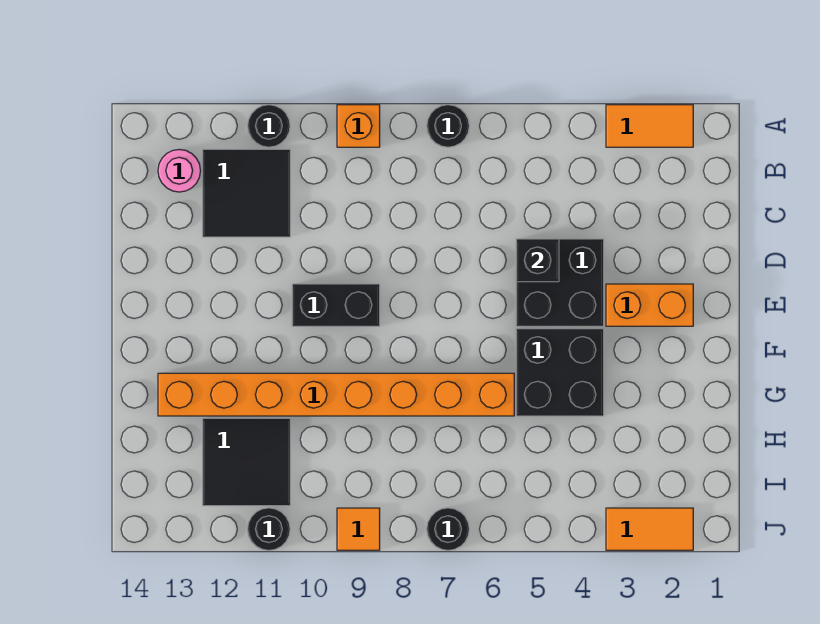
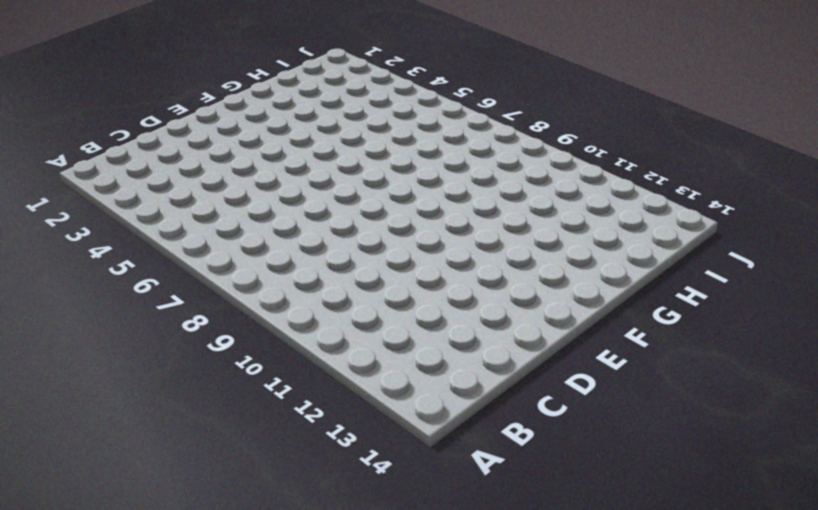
none -> orange tile A2:A3 level 1
none -> black round brick A7 level 1
none -> orange brick A9 level 1

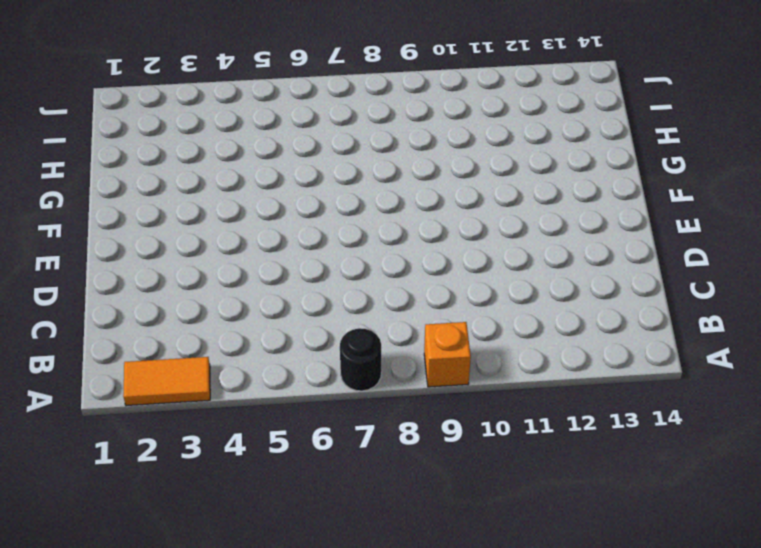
none -> black round brick A11 level 1
none -> black tile B11:C12 level 1
none -> pink round brick B13 level 1

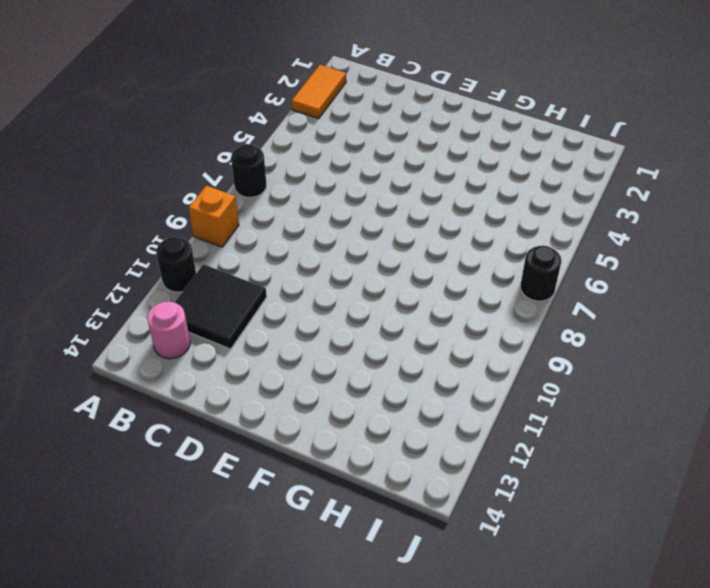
none -> black brick D4:E5 level 1
none -> orange brick E2:E3 level 1
none -> black brick E9:E10 level 1

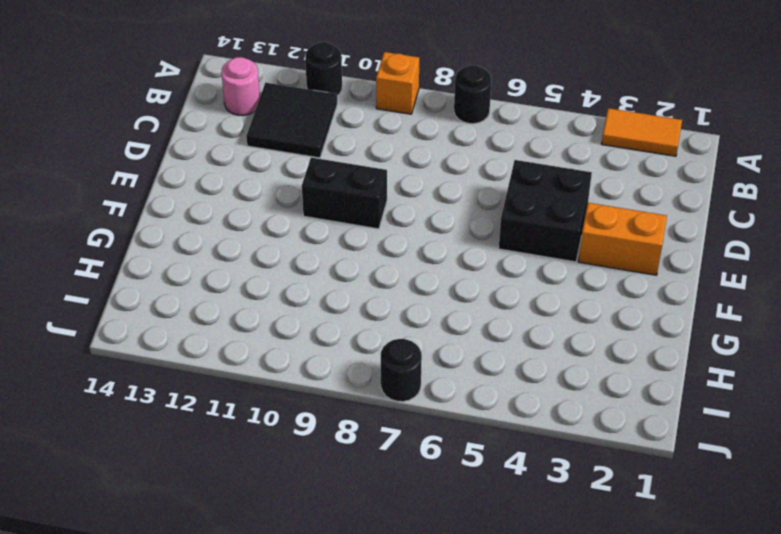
none -> black brick F4:G5 level 1
none -> orange brick G6:G13 level 1
none -> black tile H11:I12 level 1

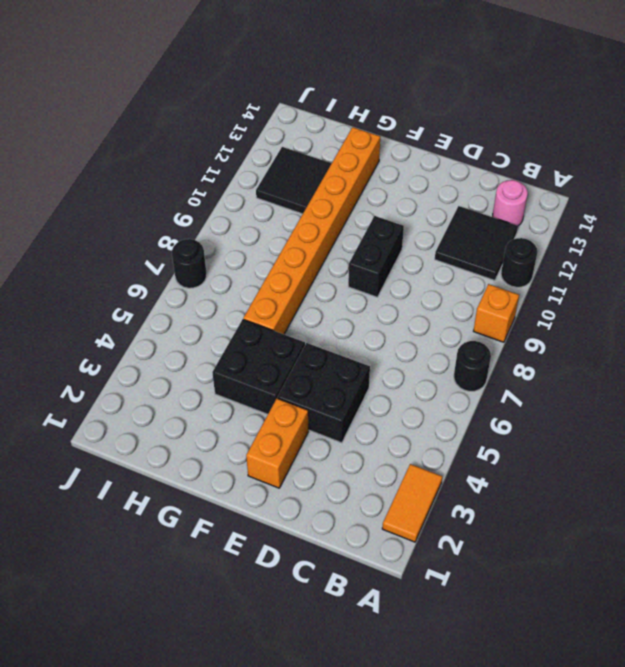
none -> orange tile J2:J3 level 1
none -> orange tile J9 level 1
none -> black round brick J11 level 1

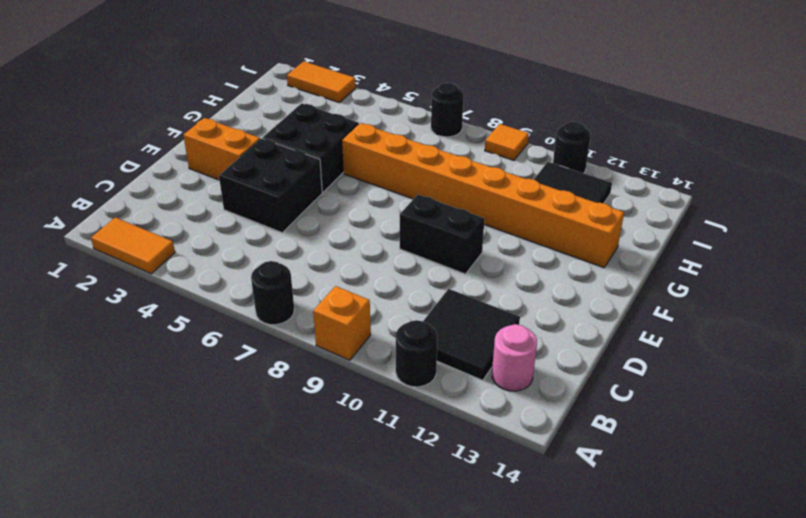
none -> black brick D5 level 2

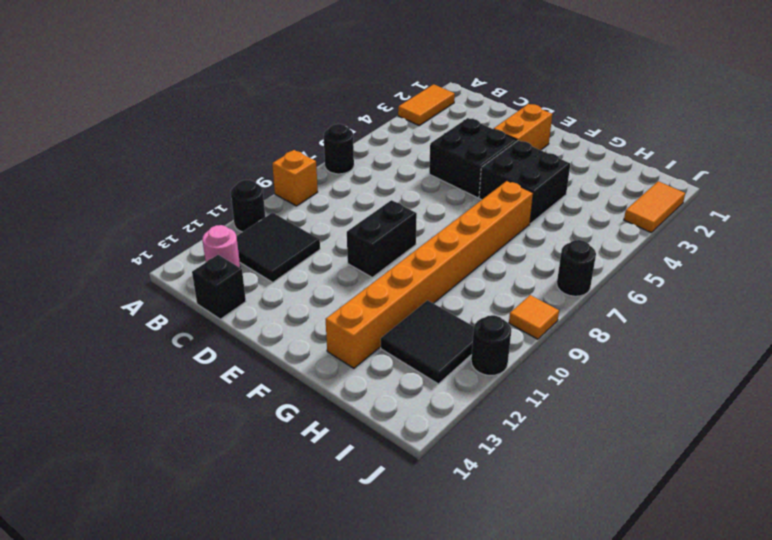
black brick C14 level 1 -> black brick D5 level 2

